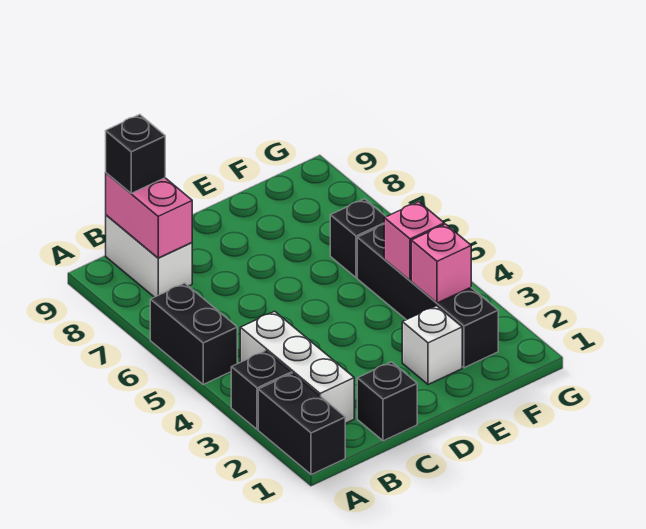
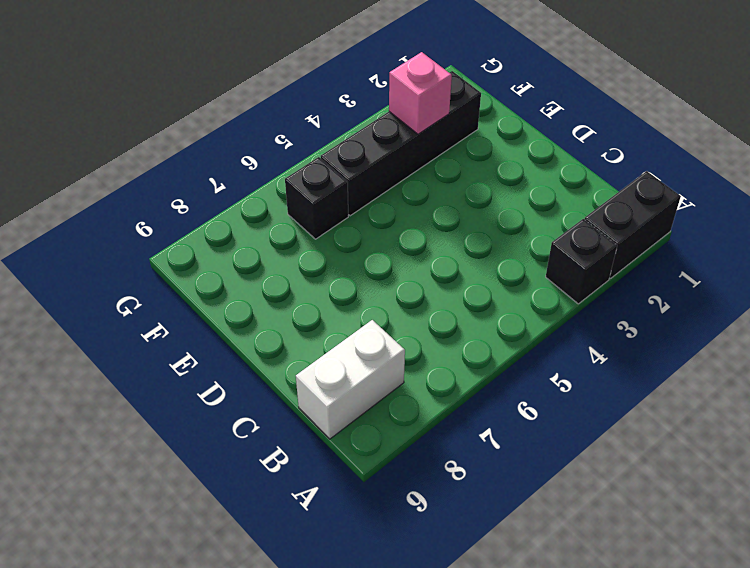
none -> black brick A5:A6 level 1
none -> white brick B2:B4 level 1
none -> black brick C1 level 1

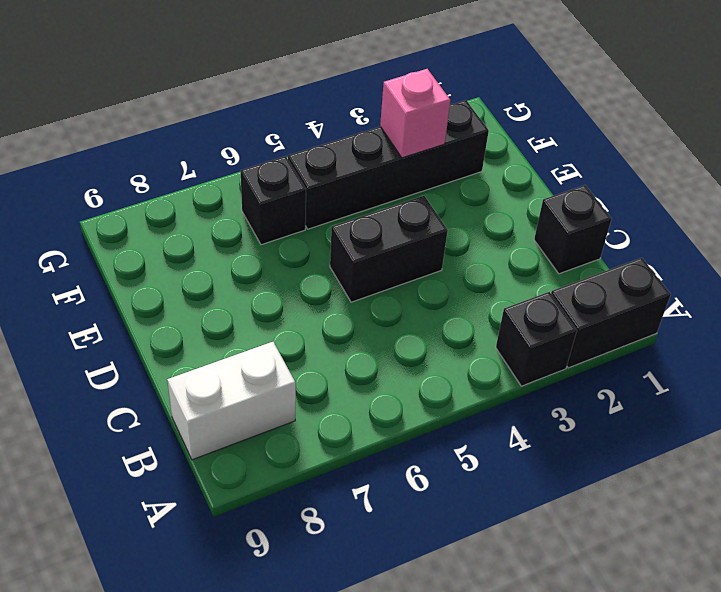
black brick D4:D5 level 1 -> black brick A5:A6 level 1
none -> white brick B2:B4 level 1
none -> white brick E2 level 1
none -> pink brick B8:B9 level 2

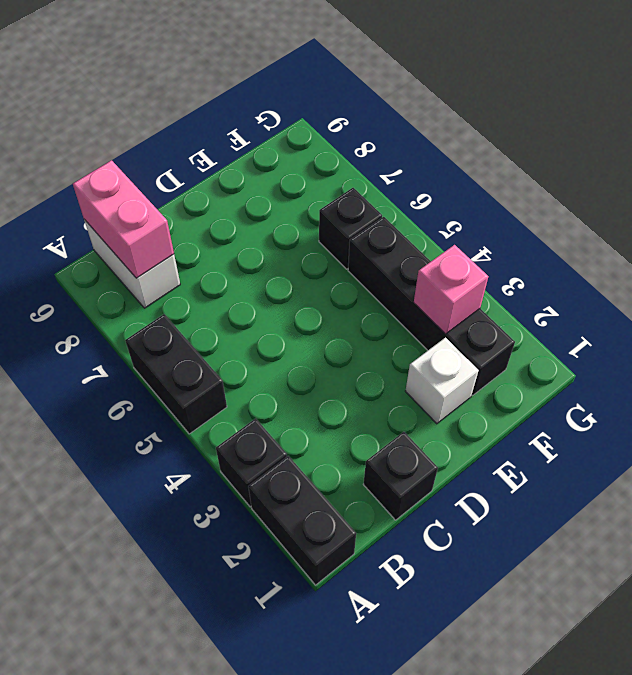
none -> white brick B2:B4 level 1
none -> pink brick F4 level 2
none -> black brick B9 level 3

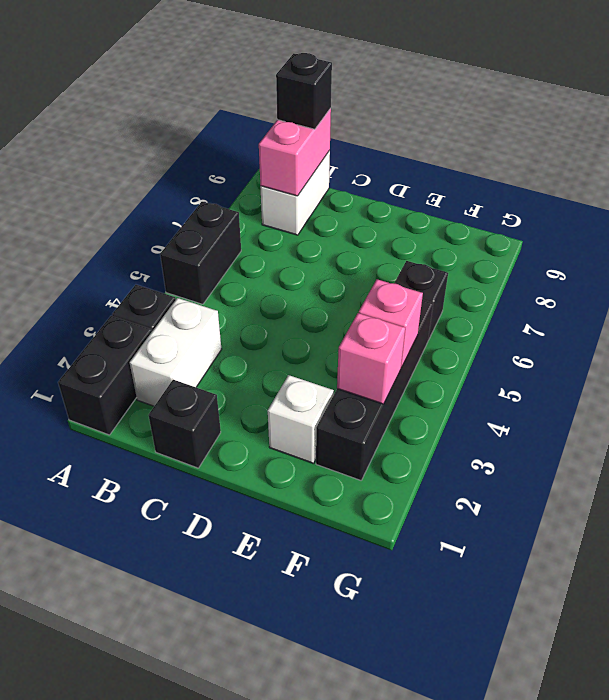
white brick B2:B3 level 1 -> white brick B2:B4 level 1

